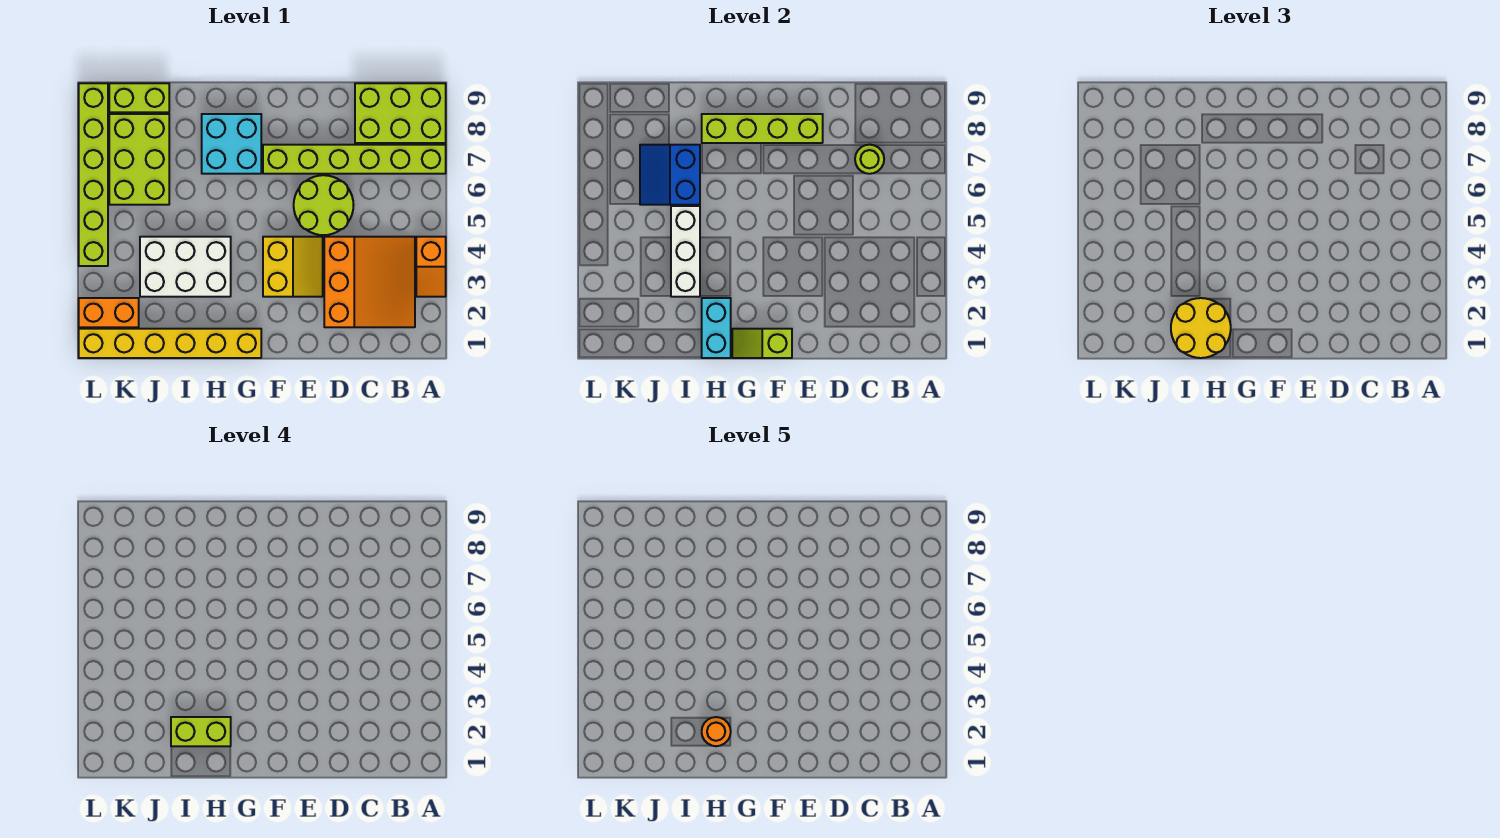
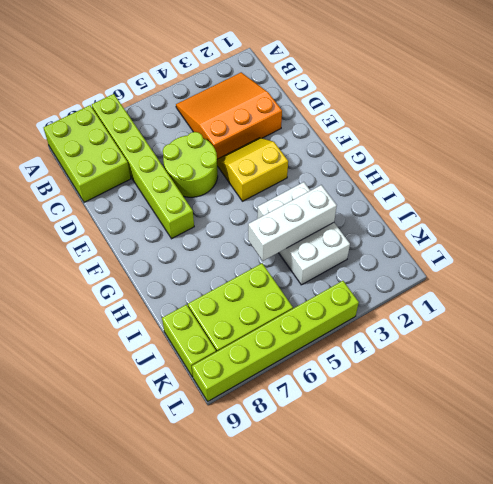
none -> orange slope A3:A4 level 1 top 4
none -> yellow brick G1:L1 level 1
none -> cyan brick G7:H8 level 1

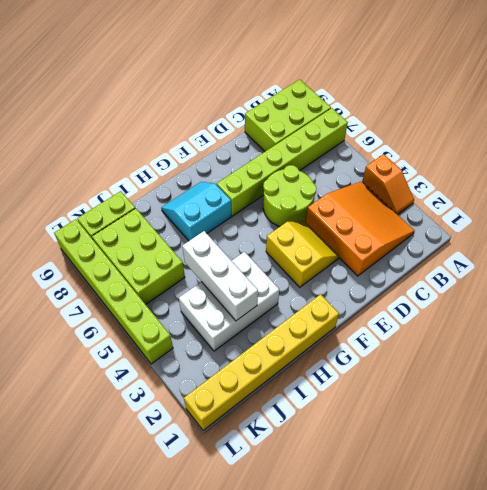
cyan slope G7:H8 level 1 top 7 -> cyan brick G7:H8 level 1
none -> orange brick K2:L2 level 1
none -> lime round brick C7 level 2
none -> lime brick E8:H8 level 2

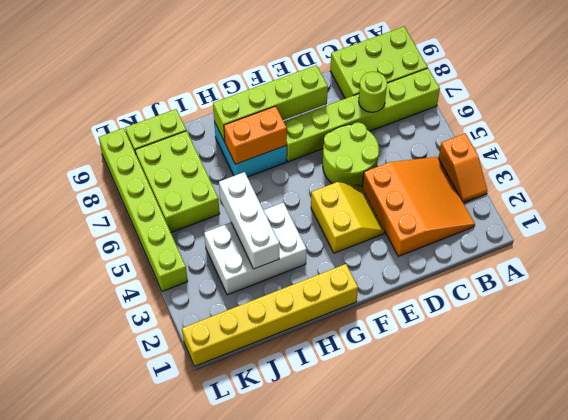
orange brick G7:H7 level 2 -> orange brick K2:L2 level 1
none -> lime slope F1:G1 level 2 top F
none -> cyan brick H1:H2 level 2
none -> blue slope I6:J7 level 2 top I

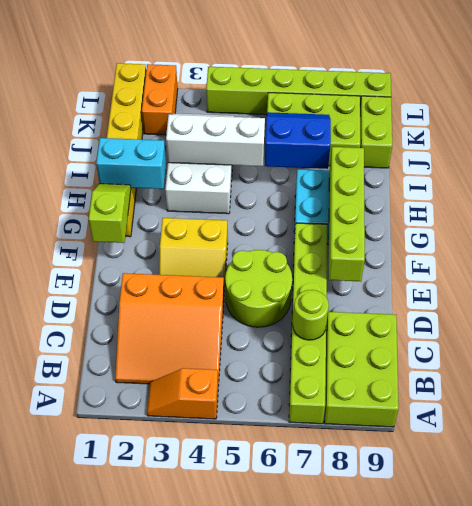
none -> yellow round brick H1:I2 level 3
none -> lime brick H2:I2 level 4
none -> orange round brick H2 level 5

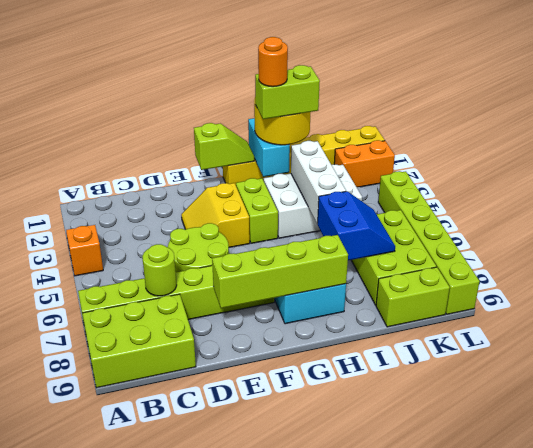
lime brick G3:G4 level 1 -> none
none -> orange slope B2:D4 level 1 top D

